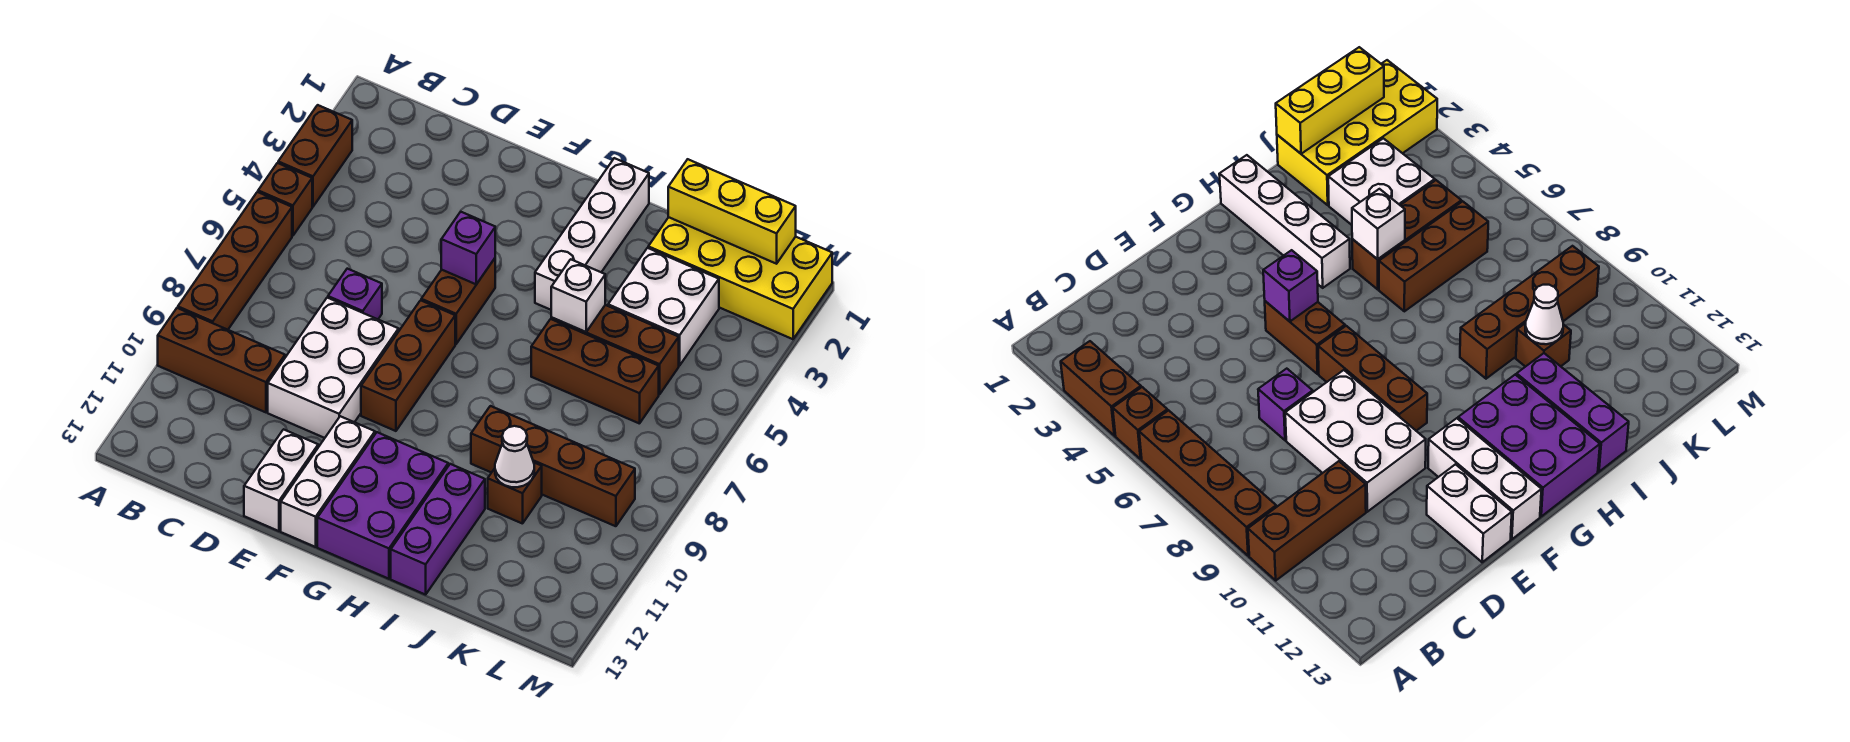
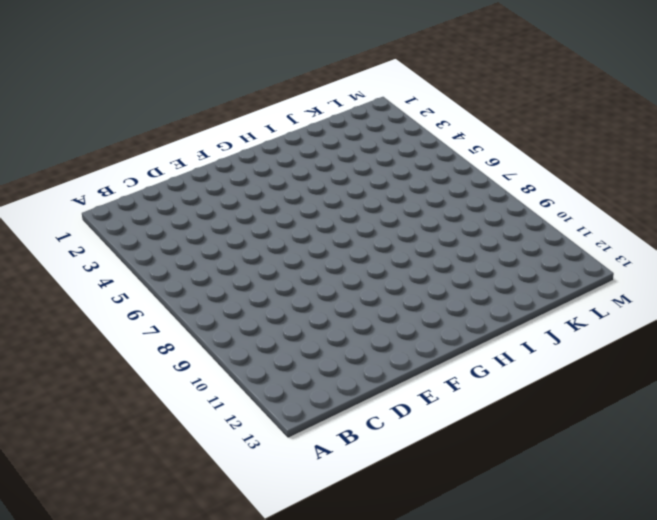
none -> brown brick A3:A4 level 1
none -> brown brick A5 level 1
none -> brown brick A6:A9 level 1

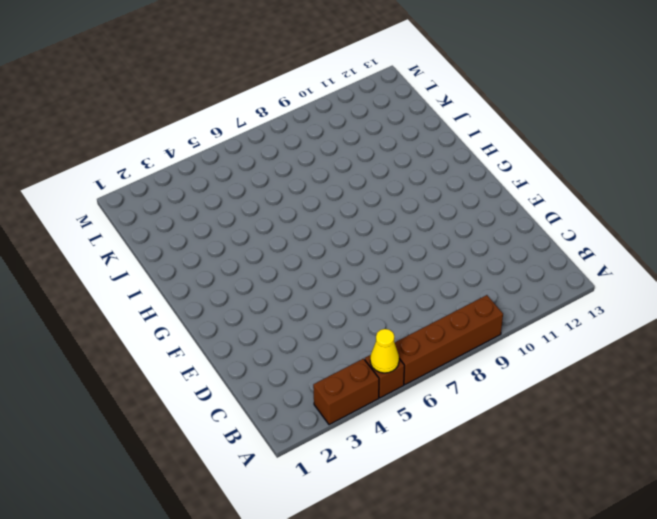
yellow cone A5 level 2 -> none
none -> brown brick A10:C10 level 1
none -> purple brick D7 level 1
none -> white brick D8:E10 level 1

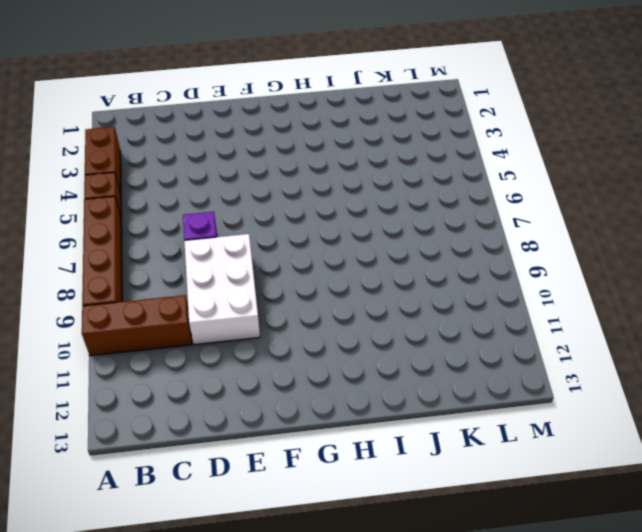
none -> white brick E12:E13 level 1
none -> brown brick F5:F6 level 1
none -> brown brick F7:F9 level 1

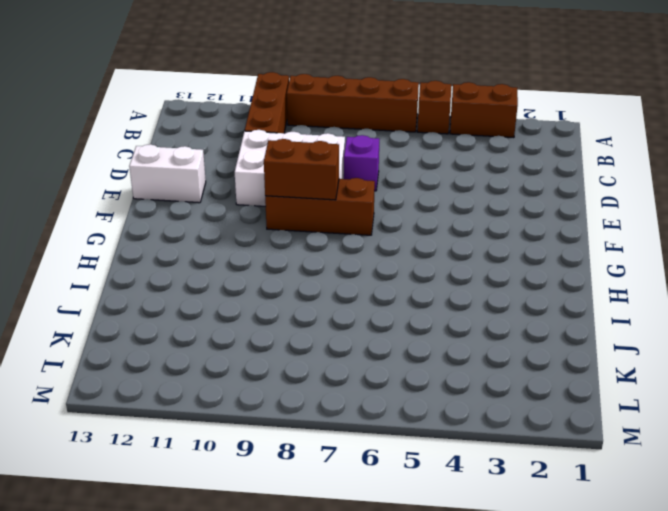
brown brick F8:F9 level 2 -> brown brick F5:F6 level 1
none -> white brick F11:F13 level 1
none -> purple brick G11:H13 level 1
none -> white brick H1:H4 level 1

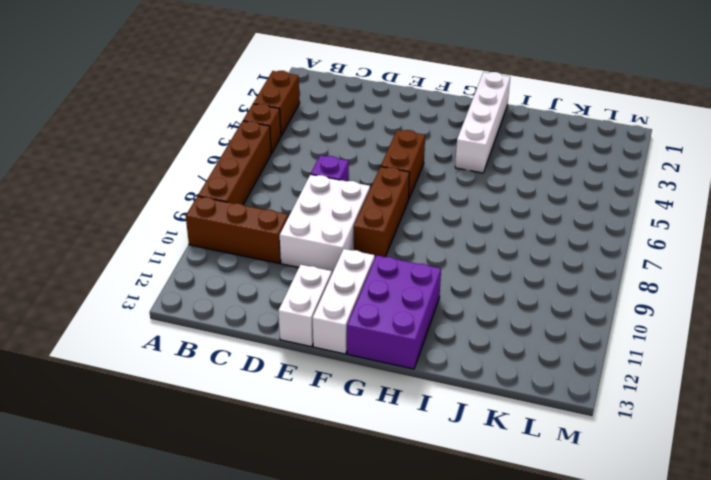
none -> brown brick I5:K5 level 1
none -> brown brick I6:K6 level 1
none -> brown brick I9:L9 level 1

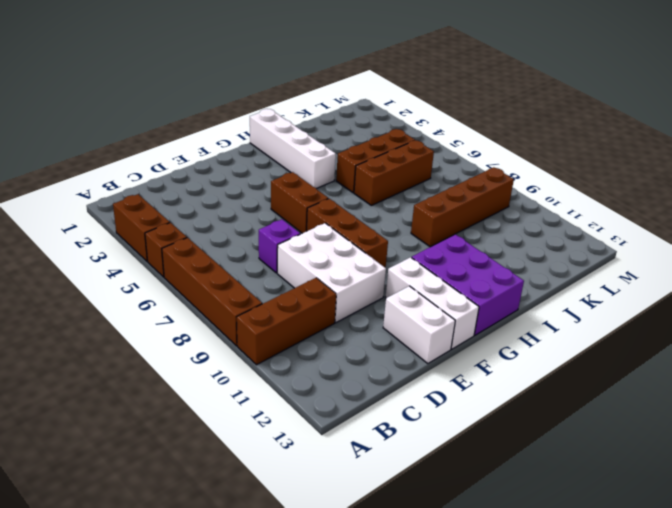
none -> purple brick I11:I13 level 1
none -> yellow brick J1:M2 level 1
none -> white brick J3:K4 level 1

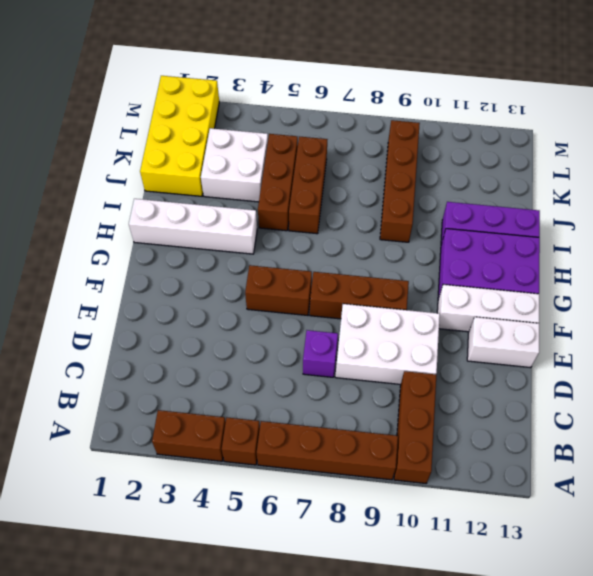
none -> brown brick J10 level 1
none -> purple brick F5 level 2
none -> white brick I5 level 2

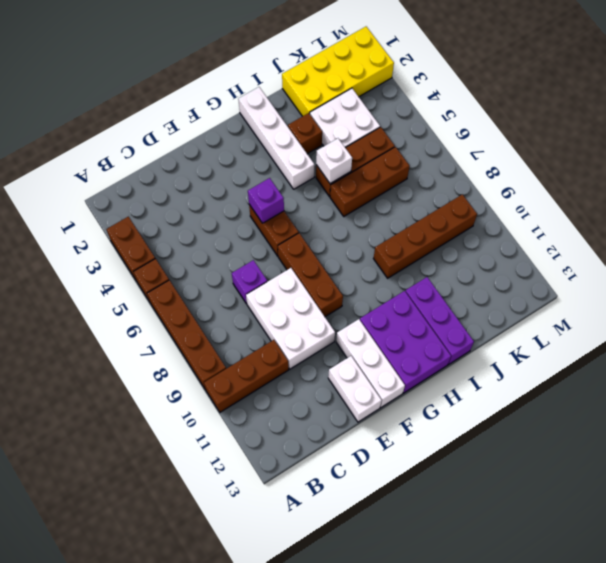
brown brick I3 level 1 -> brown brick J10 level 1
none -> yellow brick J1:L1 level 2
none -> white cone J10 level 2

